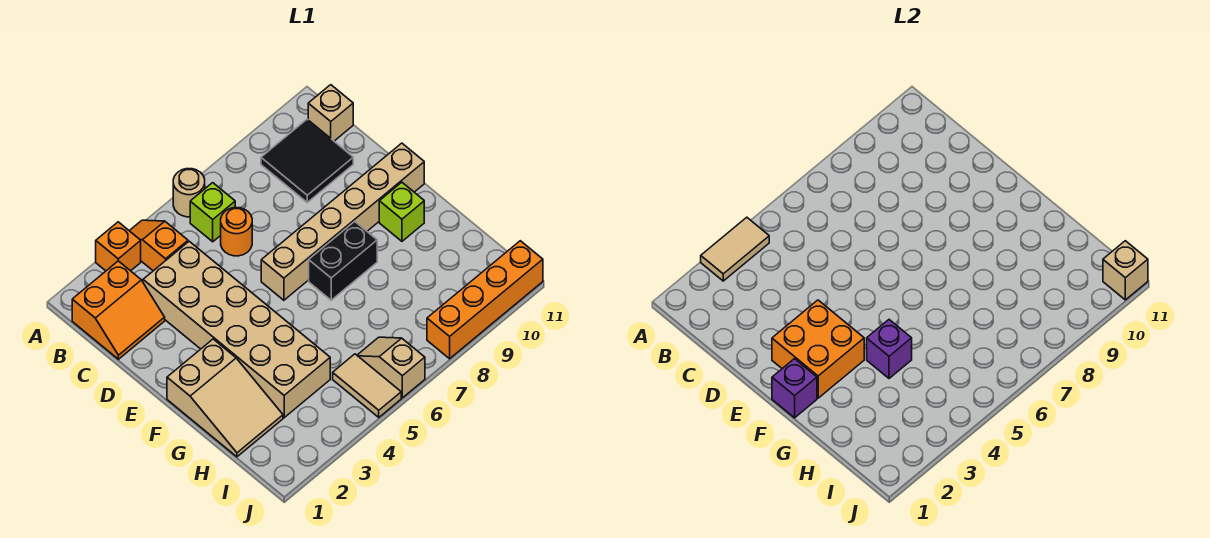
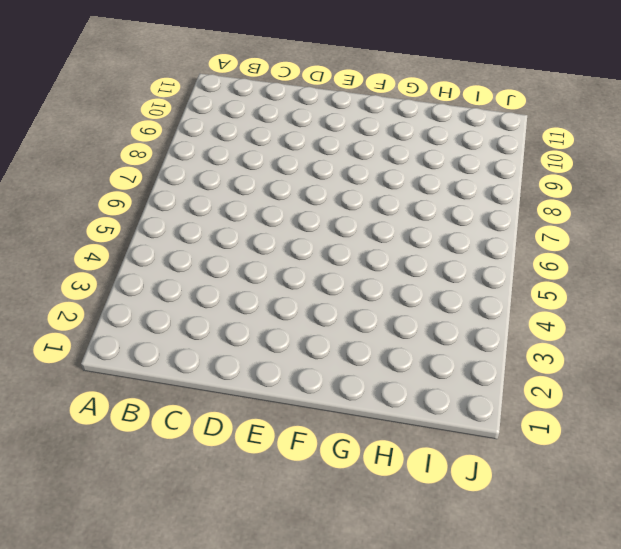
none -> orange brick A3 level 1
none -> orange slope A4:B4 level 1 top B
none -> tan round brick A6 level 1

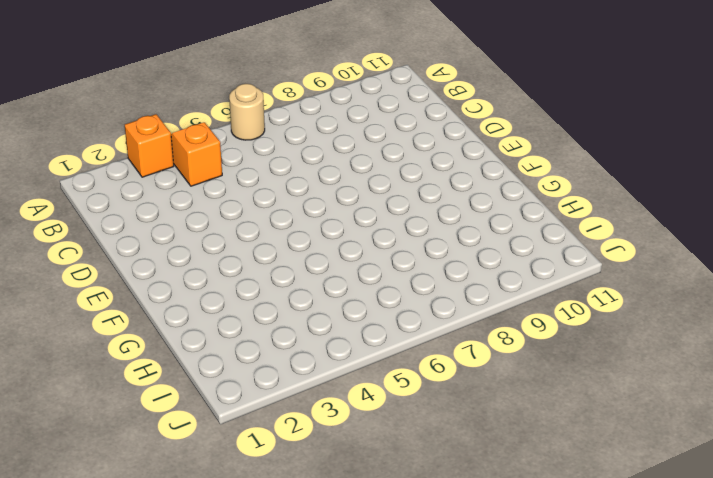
none -> orange slope B1:C2 level 1 top B
none -> lime brick B6 level 1
none -> black tile B9:C10 level 1

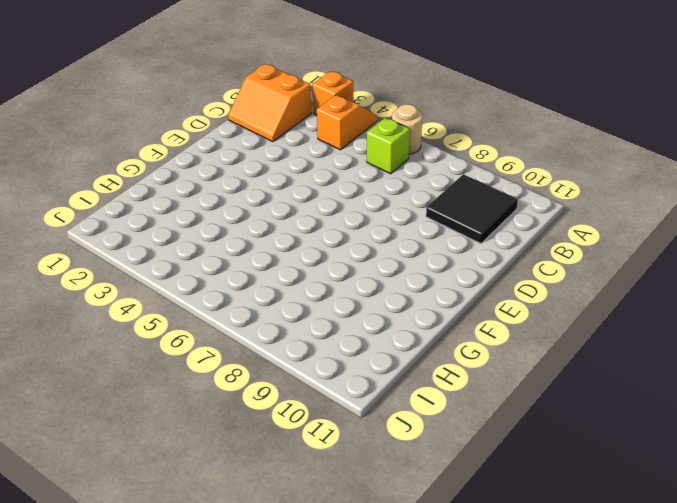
none -> tan brick B11 level 1
none -> tan brick C3:H4 level 1
none -> orange round brick C6 level 1

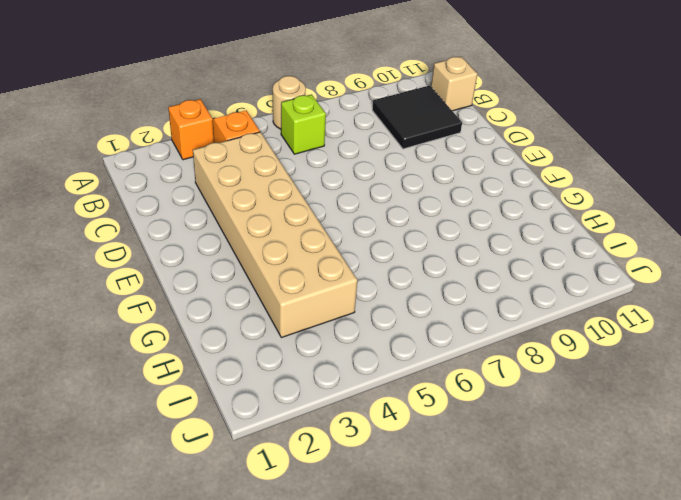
none -> orange slope B1:C2 level 1 top B
none -> orange round brick C6 level 1
none -> tan brick E6:E11 level 1

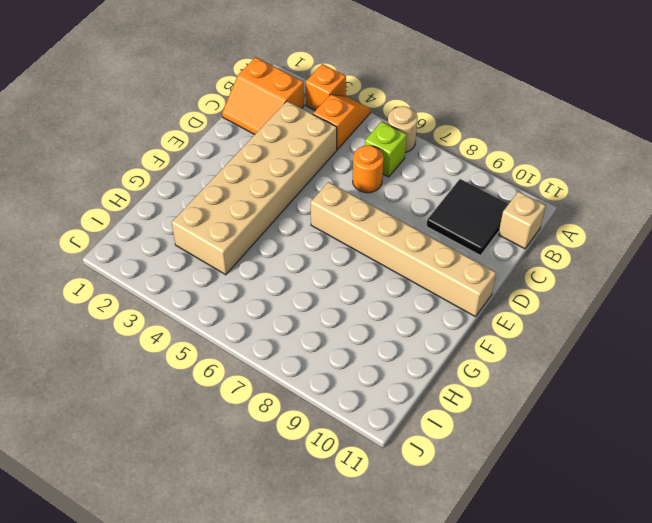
none -> tan slope F1:H2 level 1 top F
none -> black brick F7:F8 level 1
none -> lime brick F10 level 1

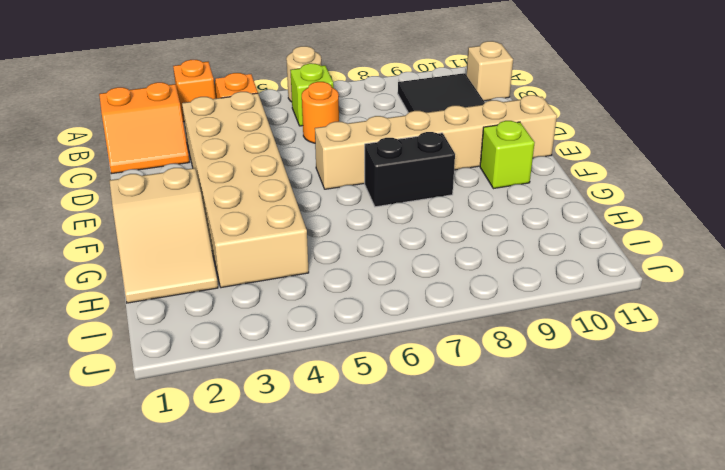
none -> tan tile I5:J5 level 1
none -> tan slope I6:J6 level 1 top J
none -> orange brick J8:J11 level 1

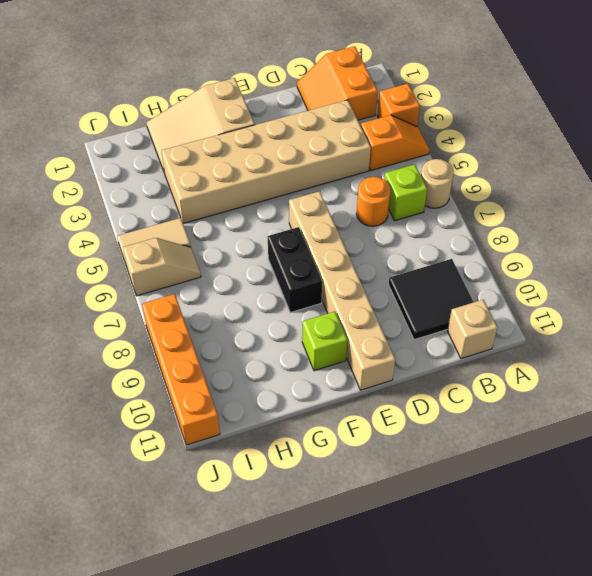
none -> tan tile A3:A4 level 2
none -> orange brick E2:F3 level 2
none -> purple brick F1 level 2

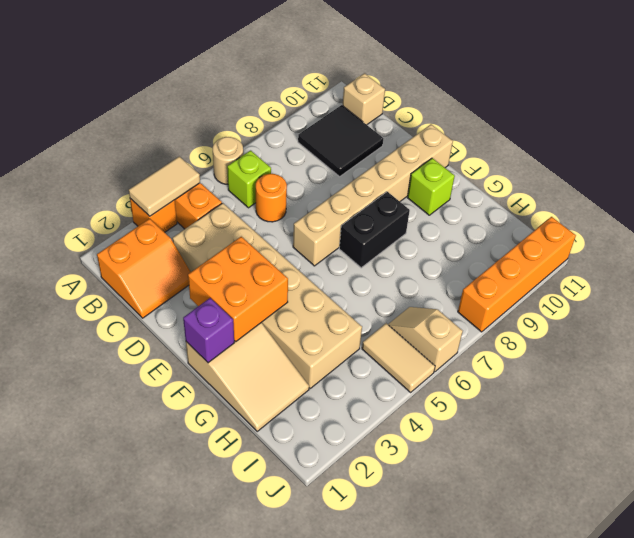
none -> purple brick G4 level 2
none -> tan brick J11 level 2

